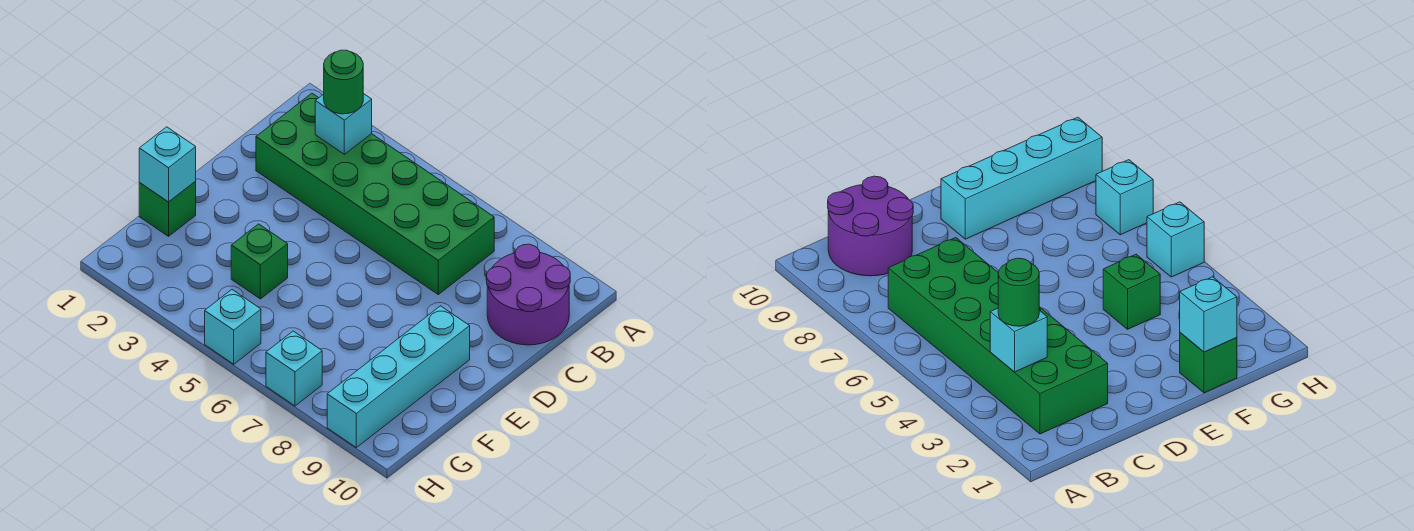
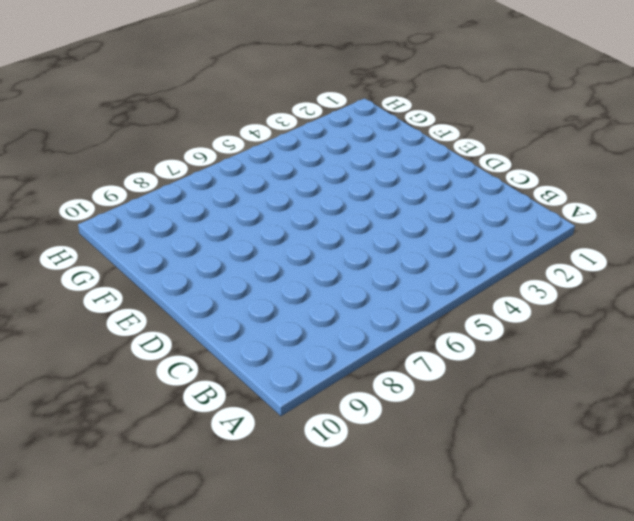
none -> green brick B2:C7 level 1
none -> purple round brick B9:C10 level 1

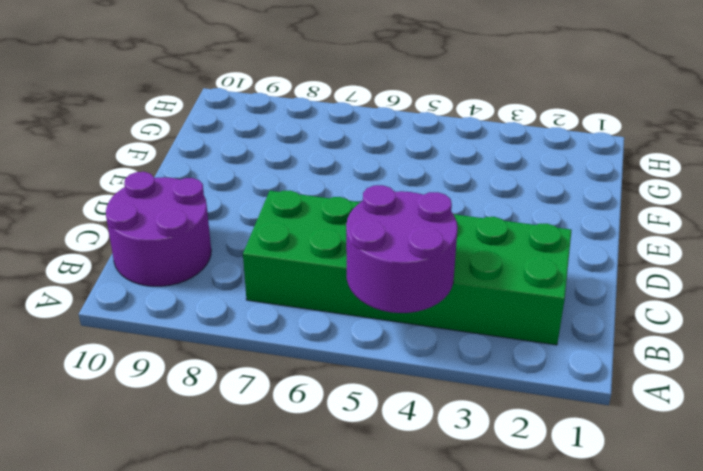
purple round brick A4:B5 level 2 -> none
none -> cyan brick E9:H9 level 1
none -> green brick F1 level 1

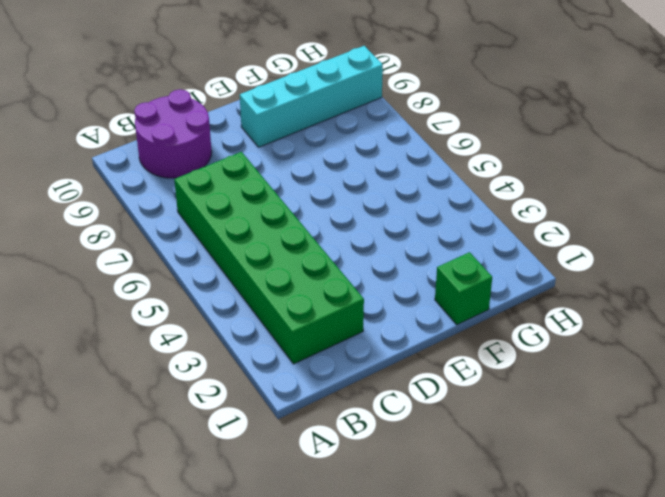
none -> green brick F4 level 1
none -> cyan brick H5 level 1

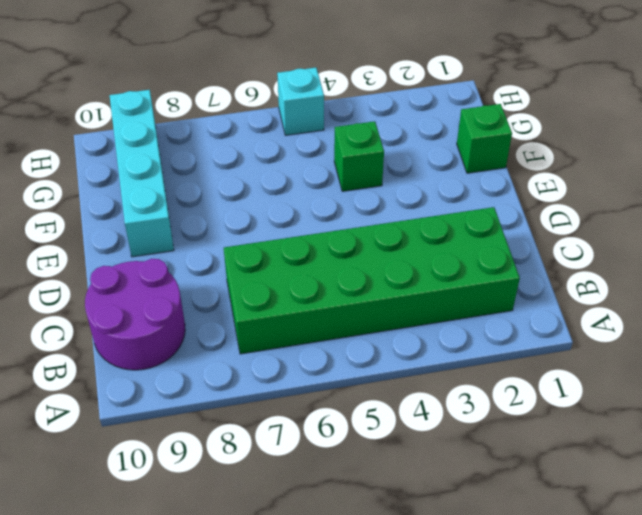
none -> cyan brick H7 level 1
none -> cyan brick B3 level 2

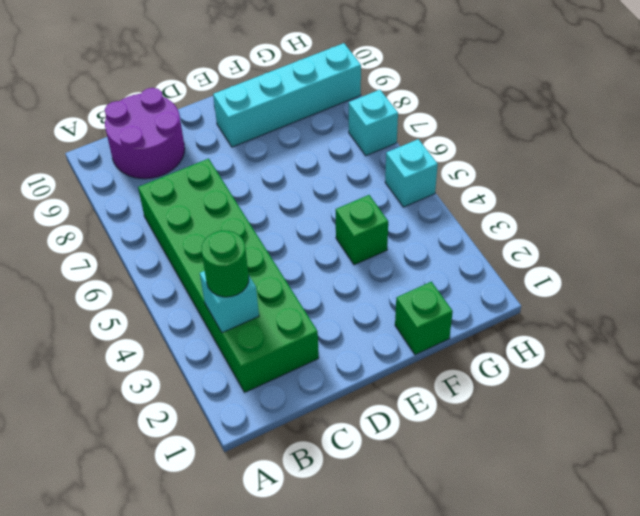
none -> cyan brick F1 level 2

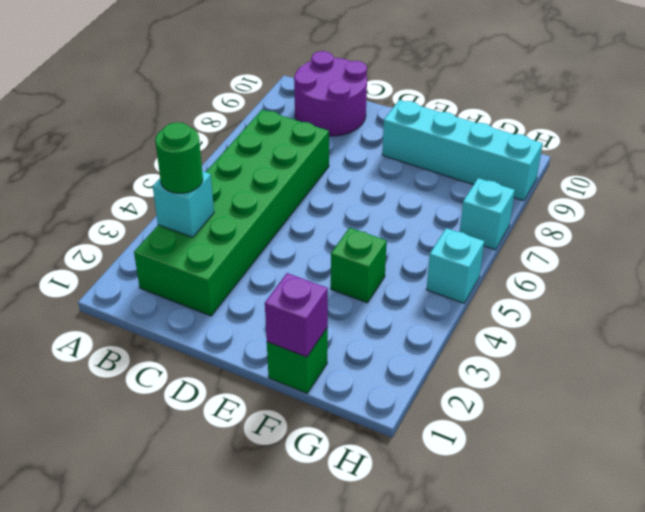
purple brick F1 level 2 -> cyan brick F1 level 2

